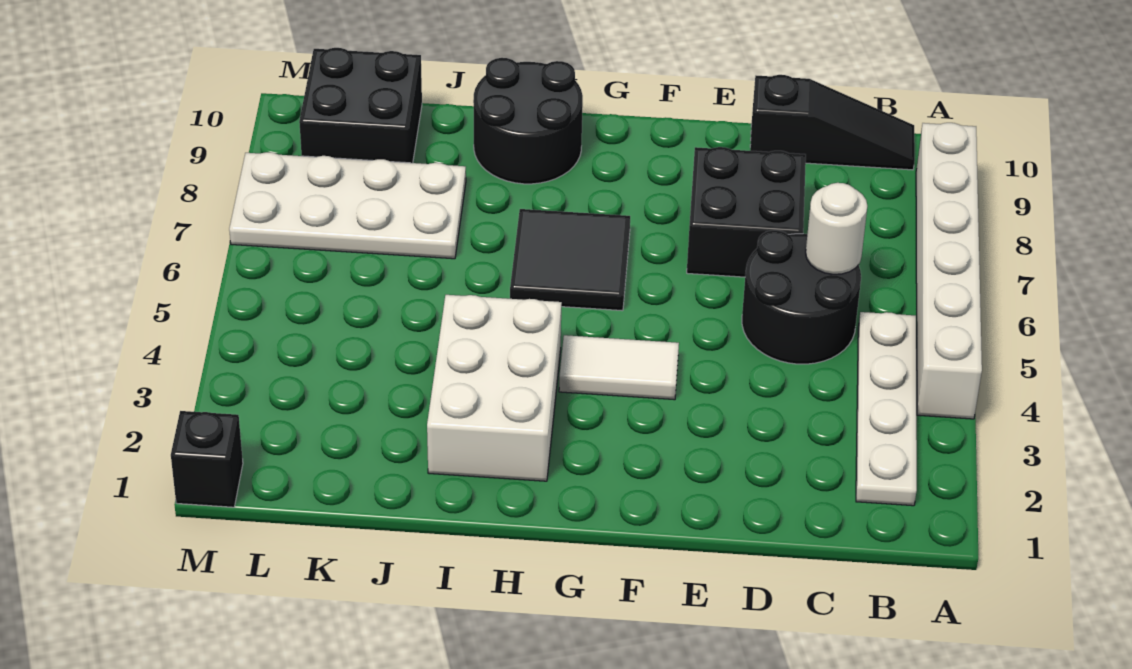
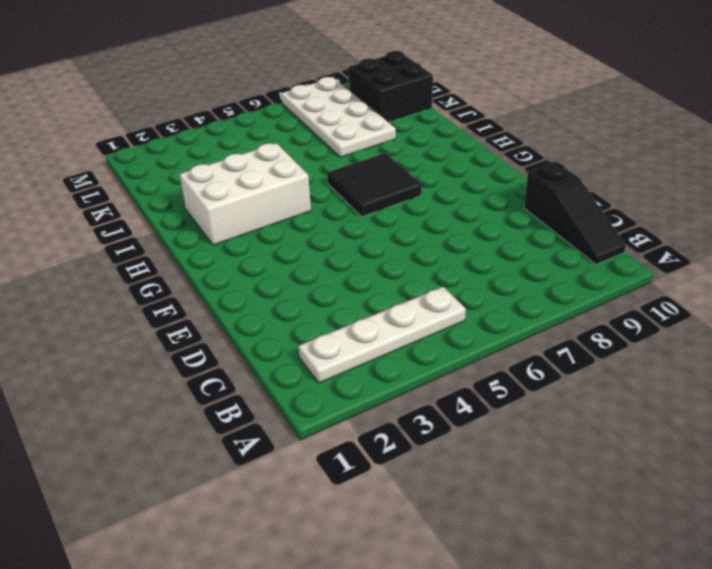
none -> white brick A4:A9 level 1
none -> black round brick C5:D6 level 1
none -> black brick D7:E8 level 1

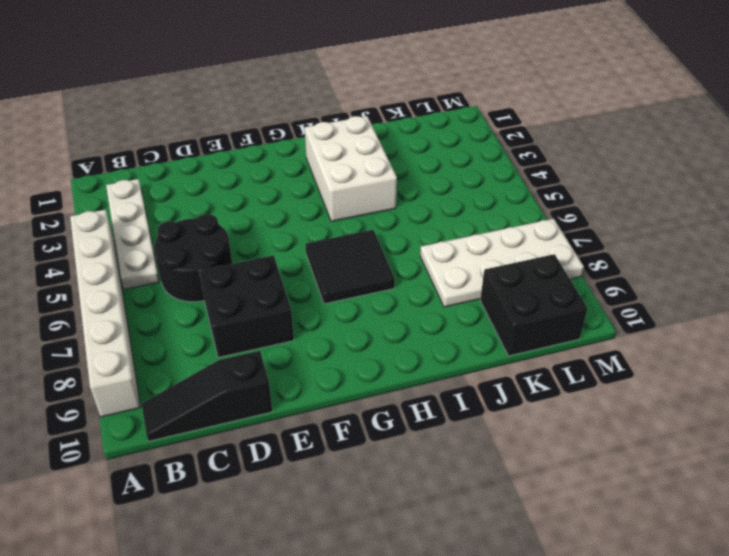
none -> white tile F4:G4 level 1
none -> black round brick H9:I10 level 1
none -> black brick M1 level 1

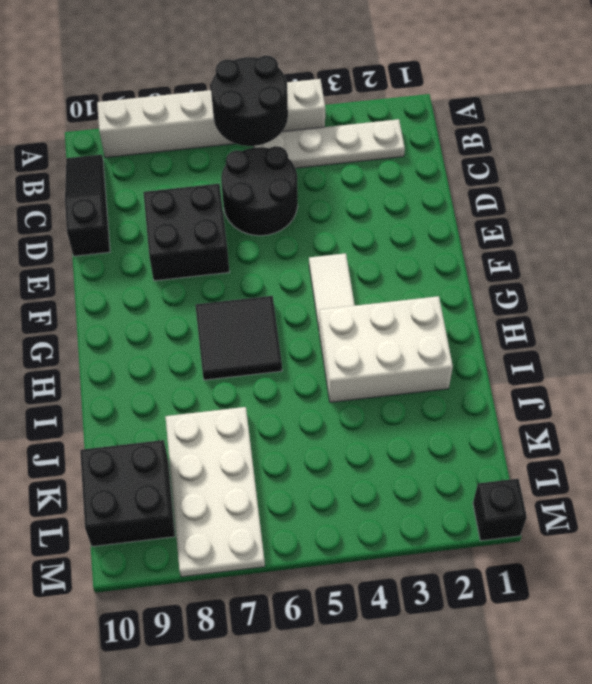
black round brick A5:B6 level 2 -> black round brick H9:I10 level 1
none -> white round brick C6 level 2

